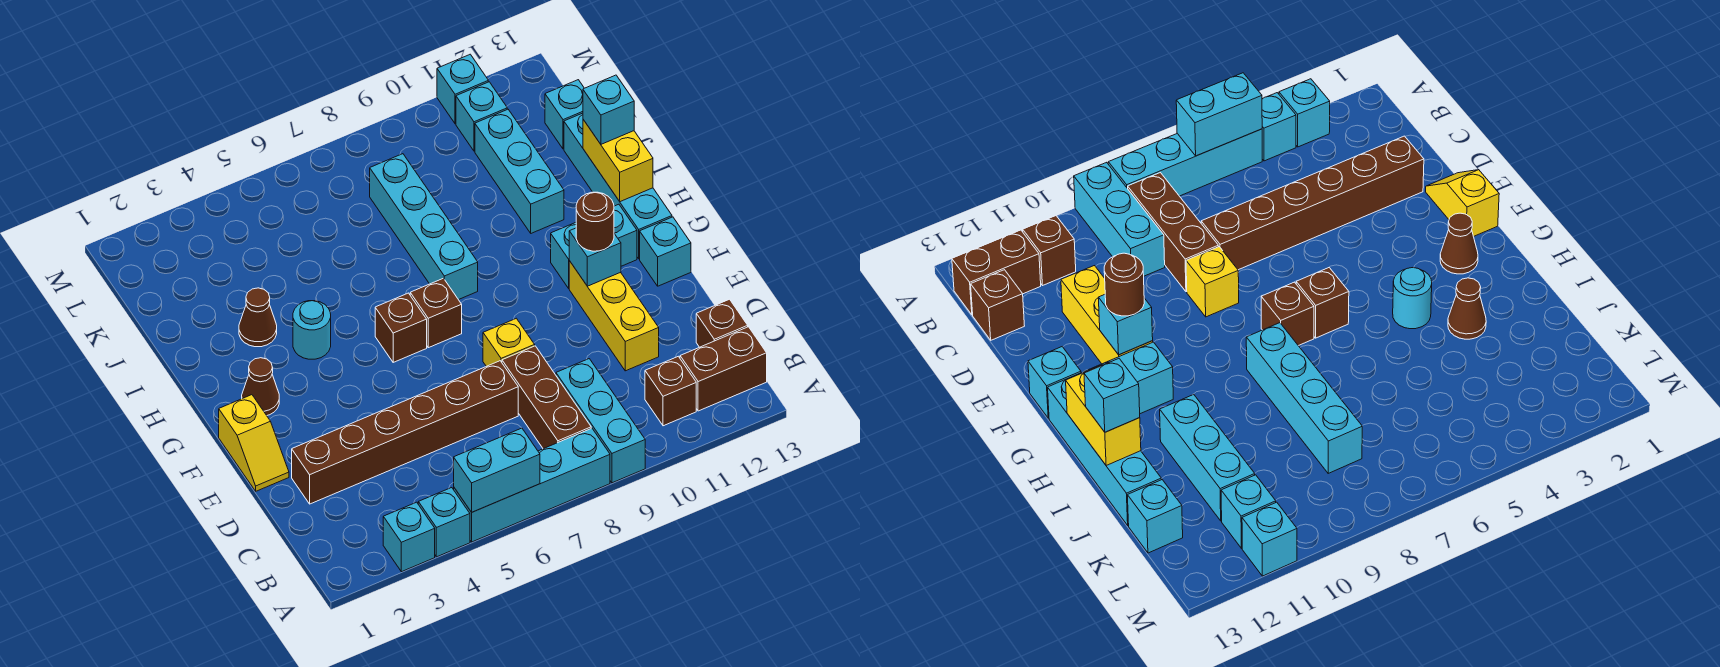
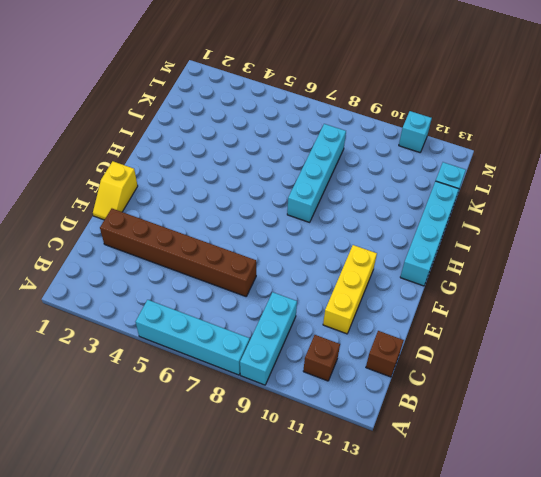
none -> cyan brick A3 level 1
none -> cyan brick A4 level 1
none -> brown brick B8:D8 level 1
none -> brown brick B12:B13 level 1

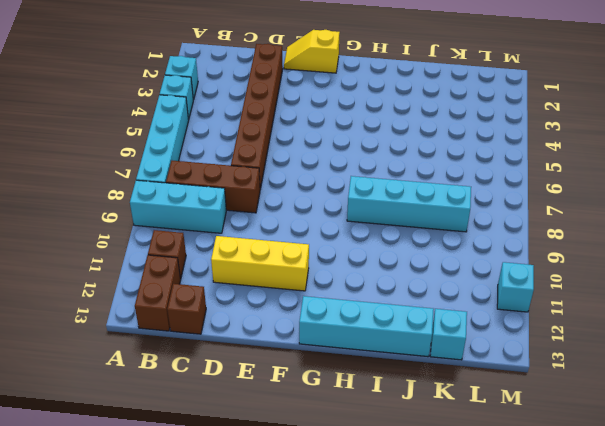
none -> yellow brick E8 level 1
none -> cyan brick F13 level 1
none -> brown cone G2 level 1
none -> brown brick G6 level 1

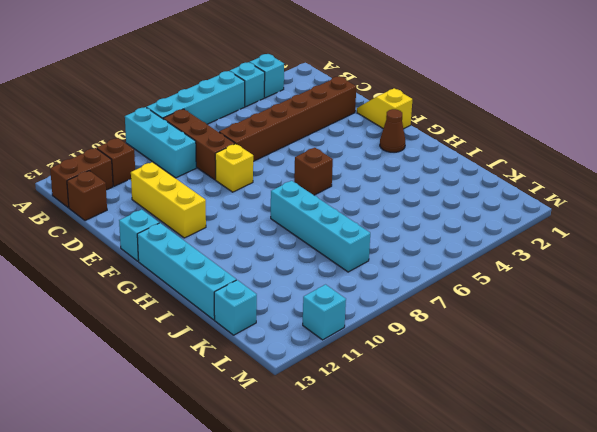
none -> brown brick G7 level 1
none -> cyan brick G11:G12 level 1
none -> cyan round brick H4 level 1
none -> brown cone I3 level 1

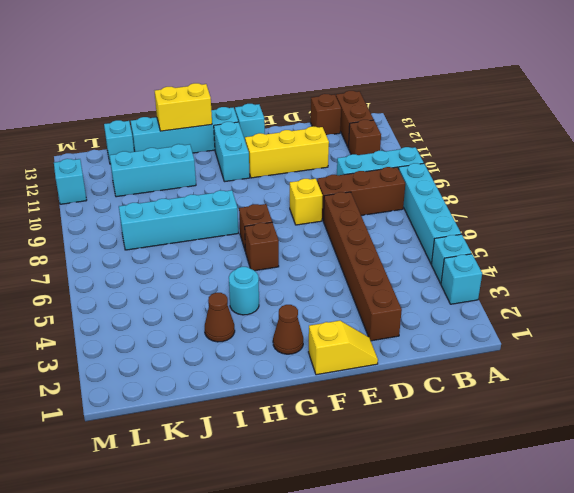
none -> cyan brick L11 level 1
none -> cyan brick A5:A6 level 2
none -> cyan brick F11 level 2
none -> brown round brick F11 level 3

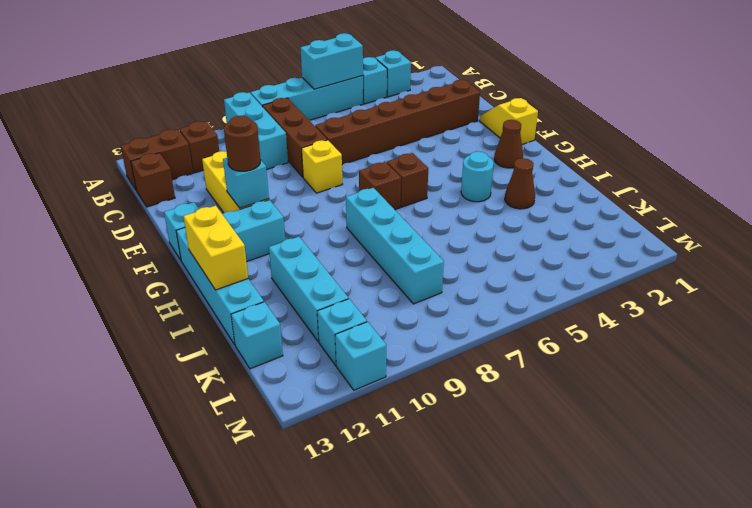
none -> cyan brick I13 level 3

